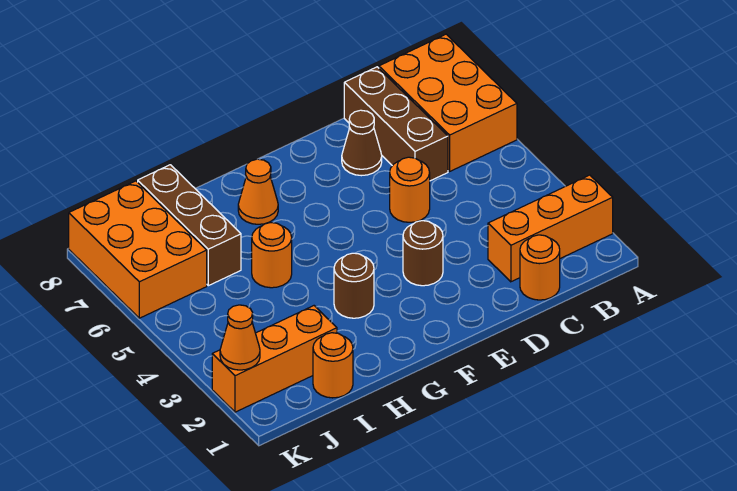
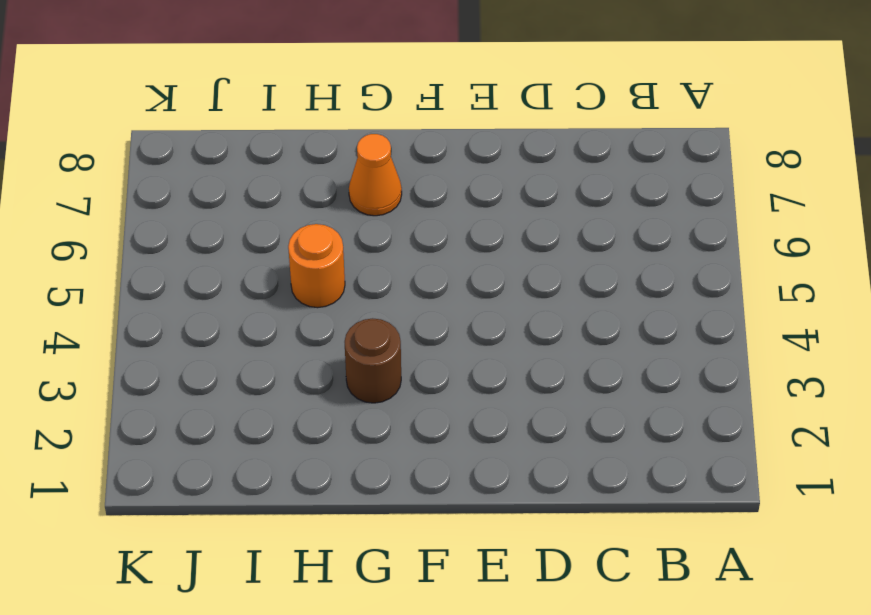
none -> orange brick A2:C2 level 1
none -> orange brick A6:B8 level 1
none -> orange round brick C1 level 1

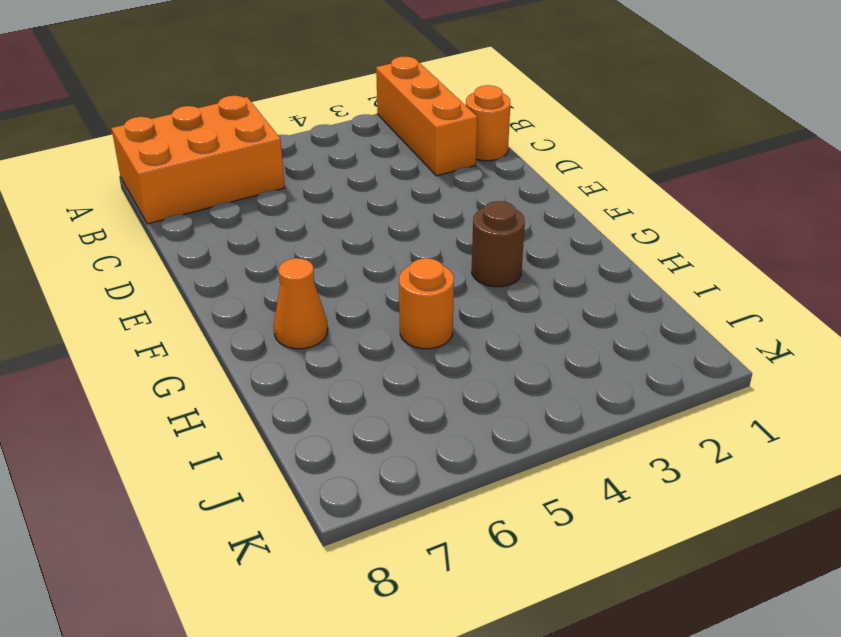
none -> brown brick C6:C8 level 1
none -> orange round brick D5 level 1
none -> brown cone D7 level 1

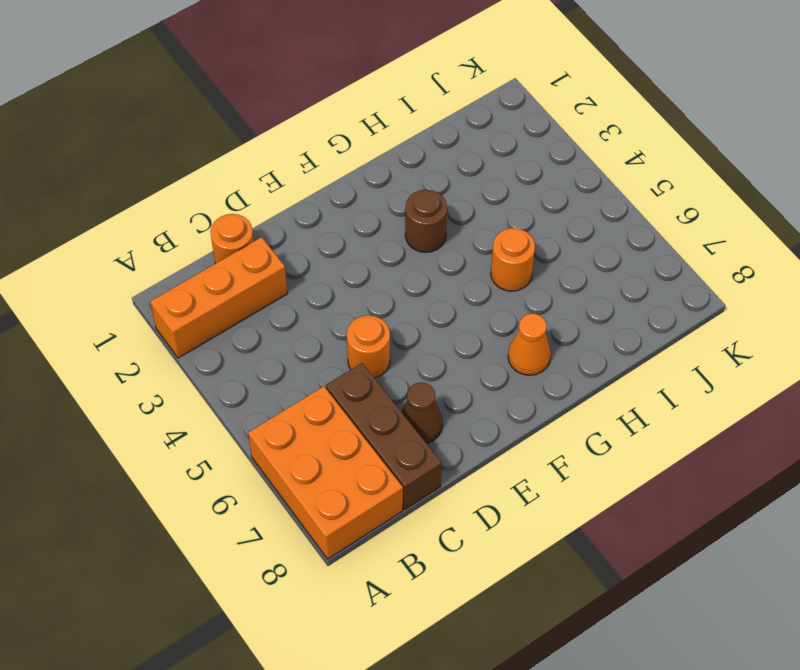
none -> brown round brick E3 level 1
none -> orange round brick I1 level 1
none -> orange brick I2:K2 level 1

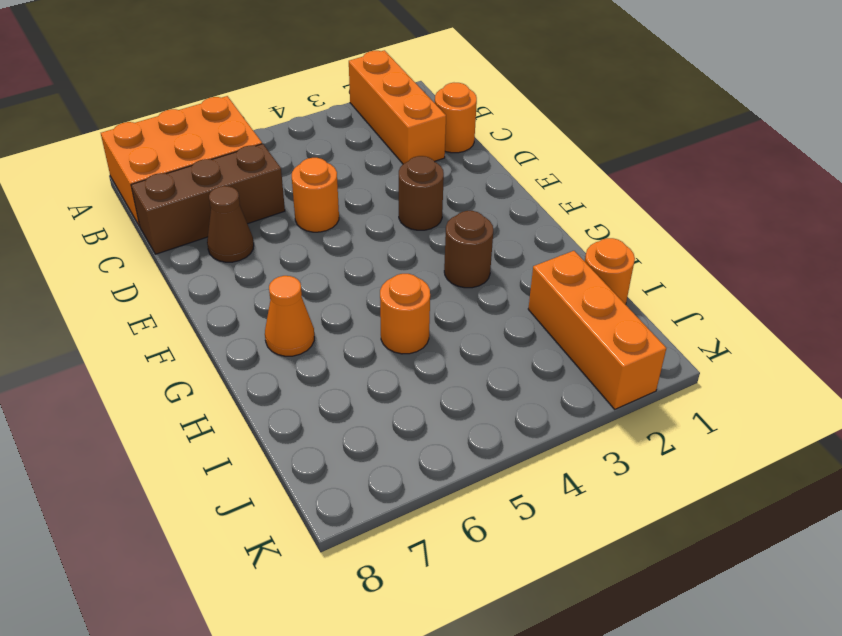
none -> brown brick I6:I8 level 1
none -> orange brick J6:K8 level 1
none -> orange cone K2 level 2

